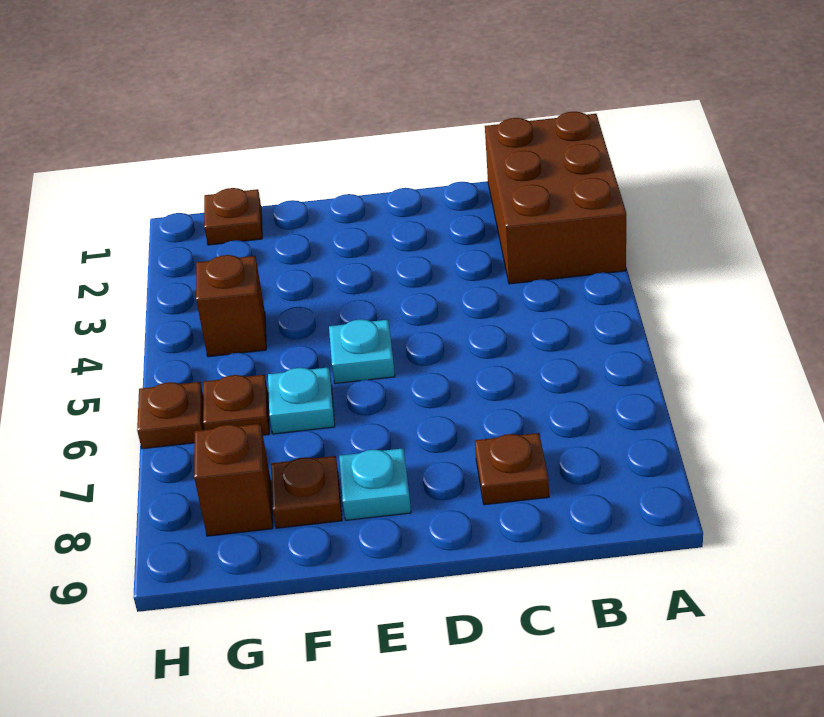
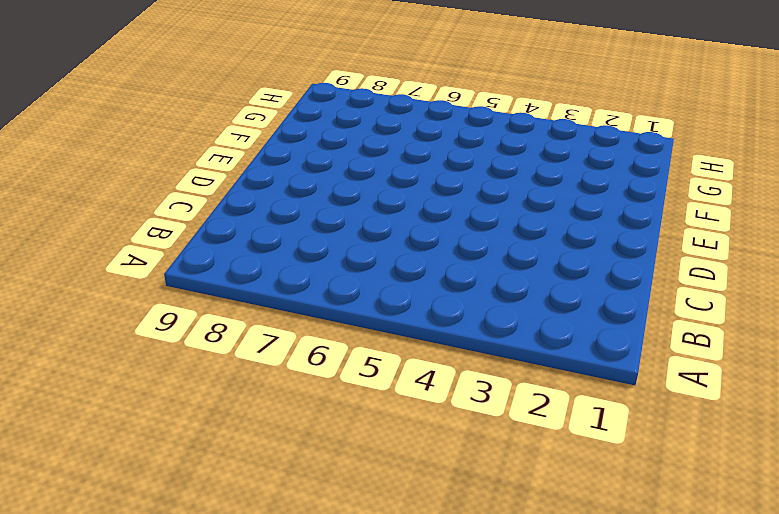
none -> brown brick A1:B3 level 1
none -> brown plate C8 level 1

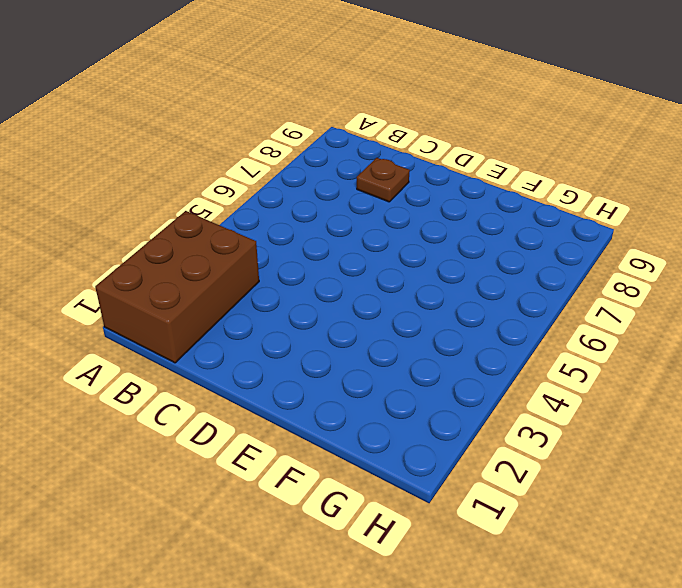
none -> cyan plate E5 level 1
none -> cyan plate E8 level 1

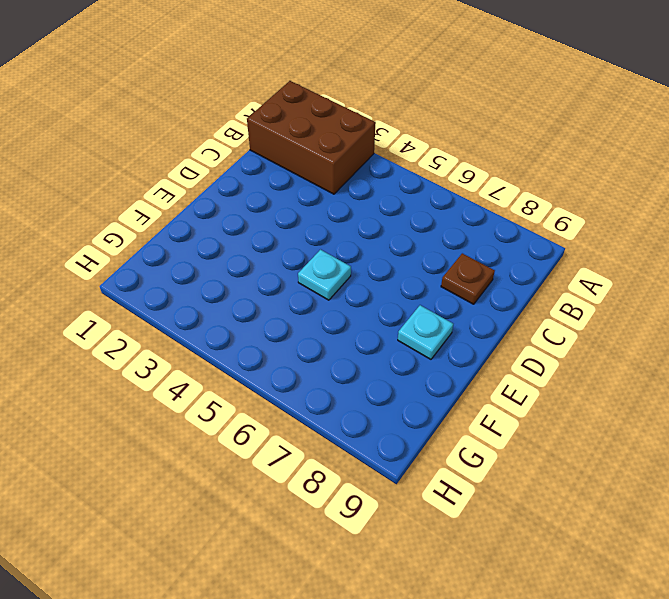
none -> cyan plate F6 level 1
none -> brown plate F8 level 1

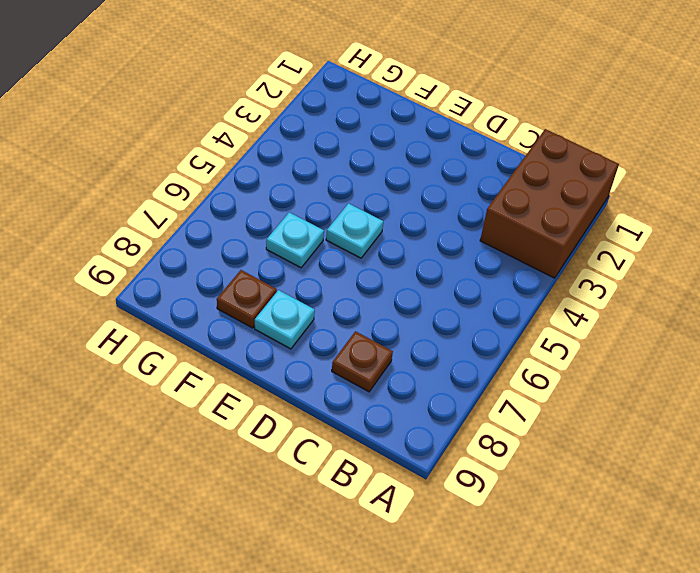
none -> brown plate G1 level 1
none -> brown brick G4 level 1

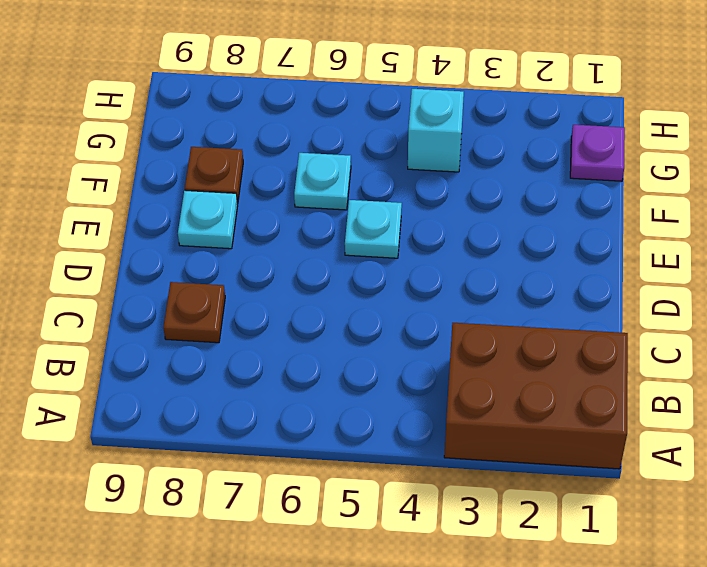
purple plate G1 level 1 -> brown plate G1 level 1
cyan brick G4 level 1 -> brown brick G4 level 1
none -> brown plate G6 level 1
none -> brown brick G8 level 1

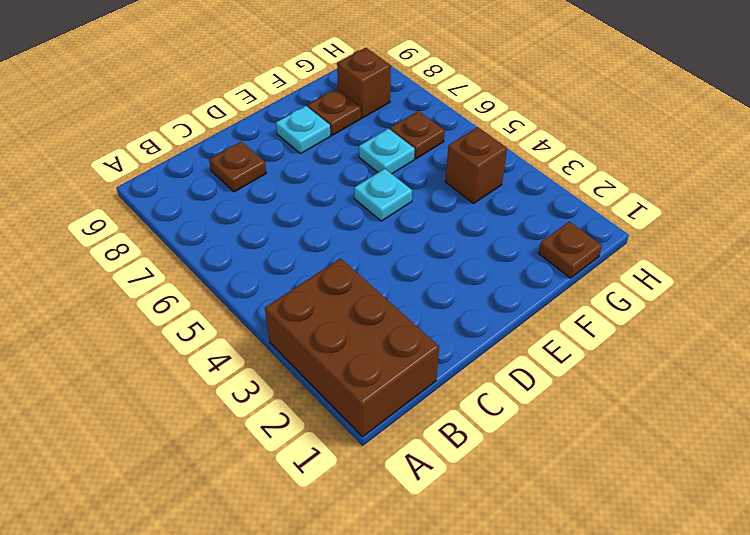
none -> brown plate H6 level 1

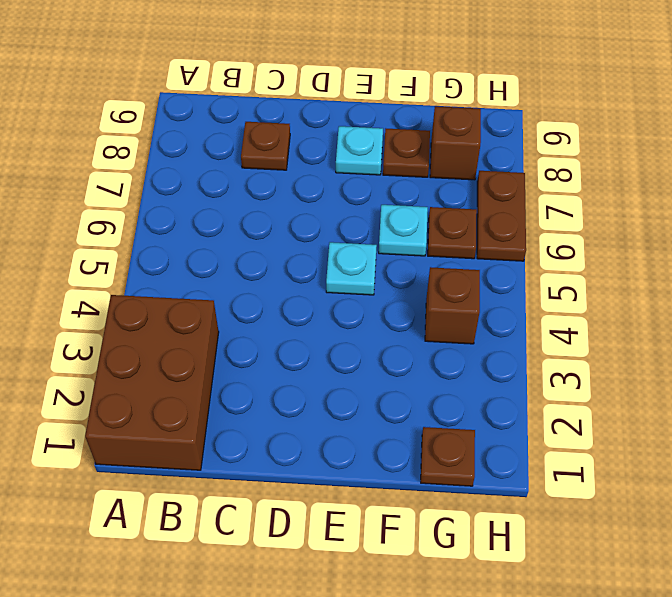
brown plate H6:H7 level 1 -> brown plate H6 level 1

